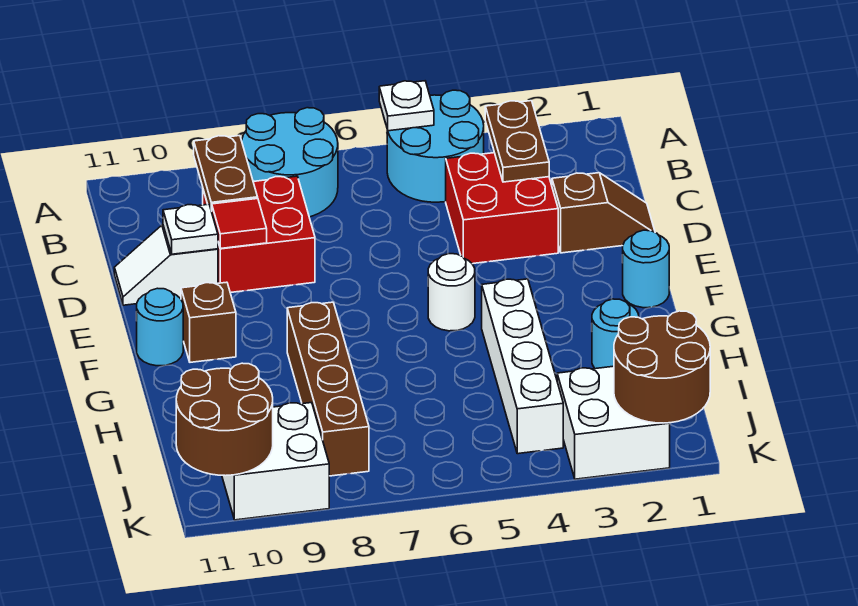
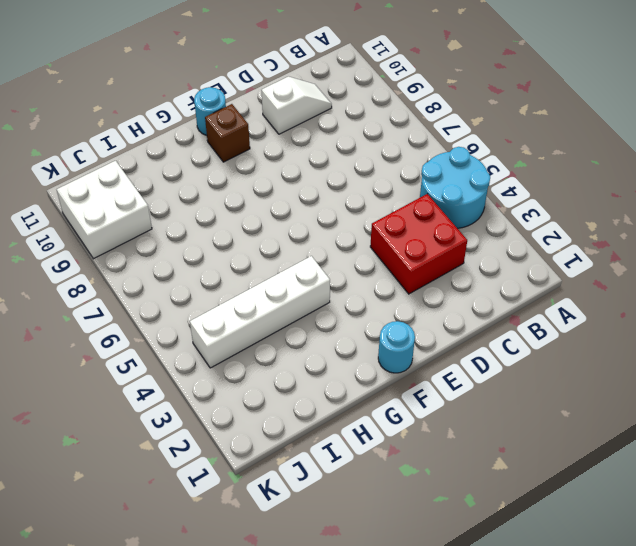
white slope C10:D10 level 1 top D -> white slope D10:D11 level 1 top 10
none -> cyan round brick A7:B8 level 1
none -> red brick C8:D9 level 1
none -> brown slope D1:D2 level 1 top 2

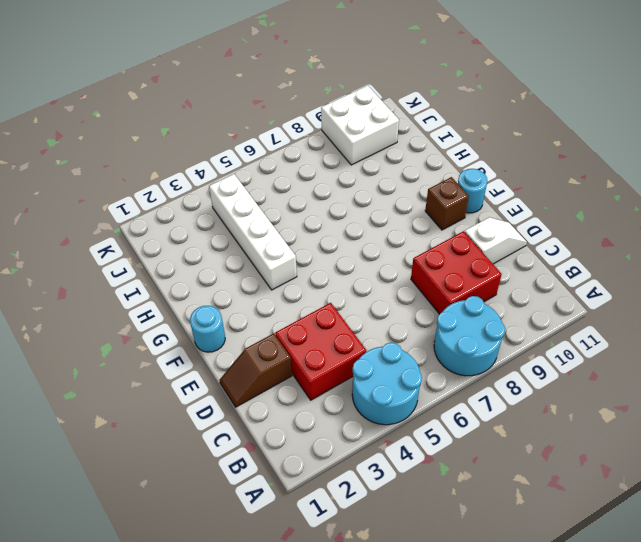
none -> white round brick F5 level 1
none -> brown brick G8:J8 level 1
none -> cyan round brick H2 level 1

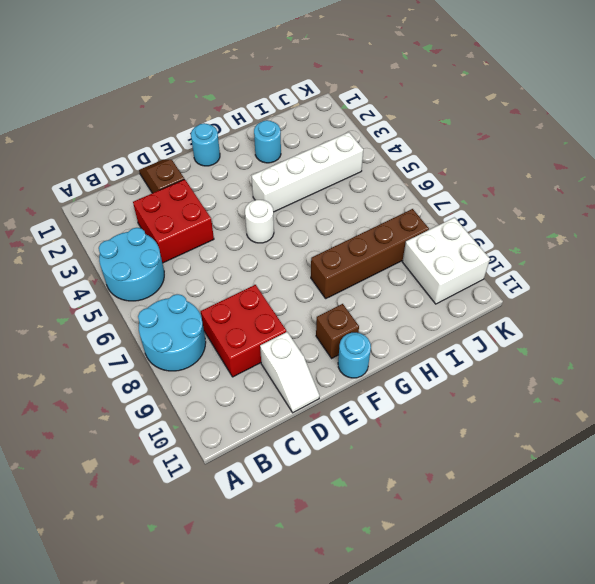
none -> white brick J2:K3 level 1
none -> white plate A5 level 2
none -> brown plate B3:C3 level 2

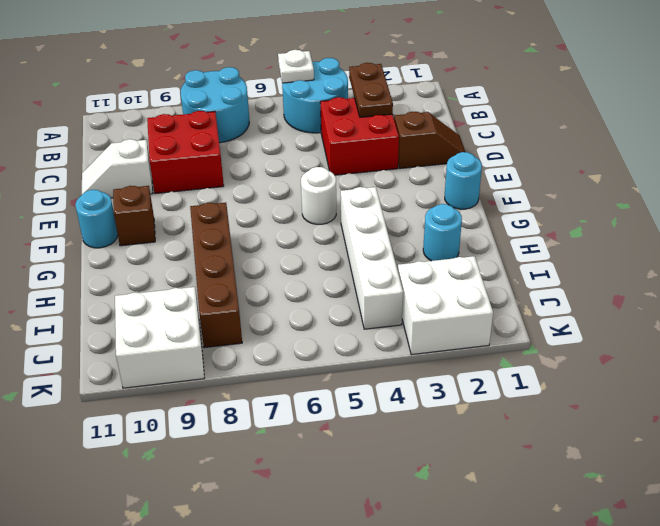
none -> brown plate B9:C9 level 2
none -> red tile D9 level 2
none -> white plate D10 level 2

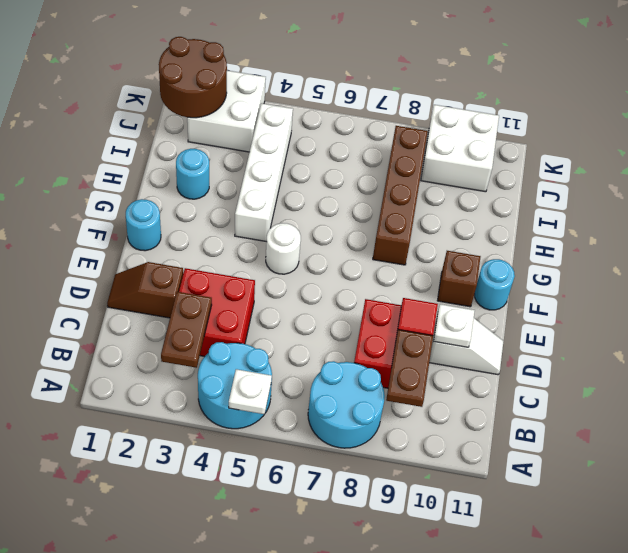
none -> brown round brick J10:K11 level 2

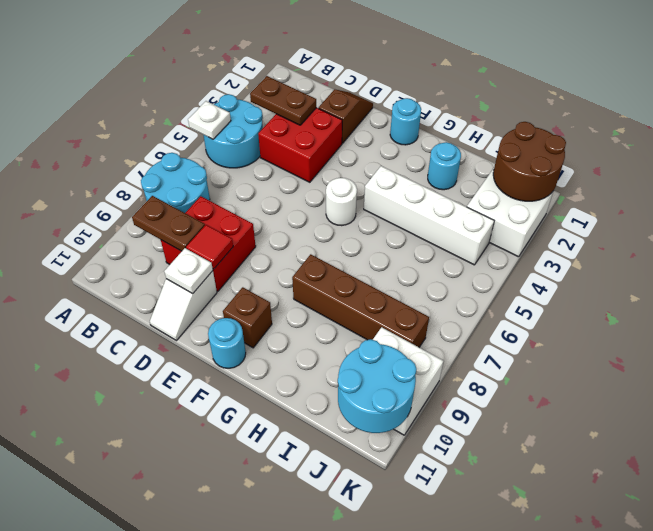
cyan round brick J10:K11 level 2 -> brown round brick J10:K11 level 2

